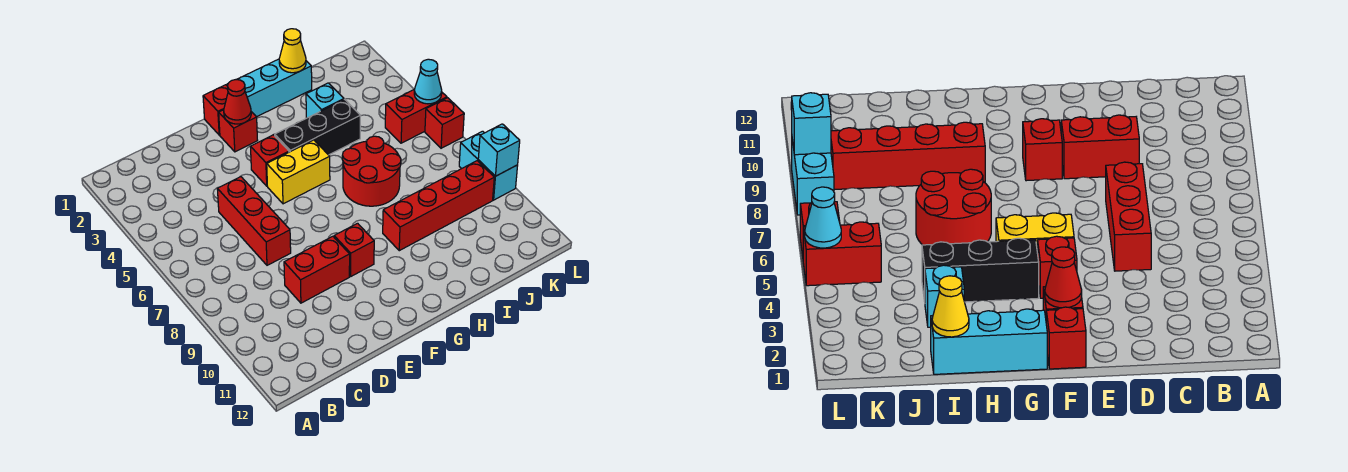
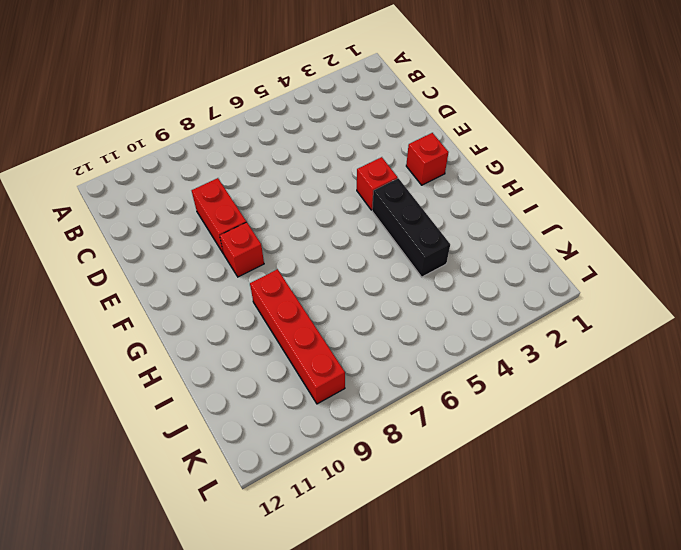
none -> red brick D5:D7 level 1
none -> red brick F1 level 1
none -> yellow brick F5:G5 level 1

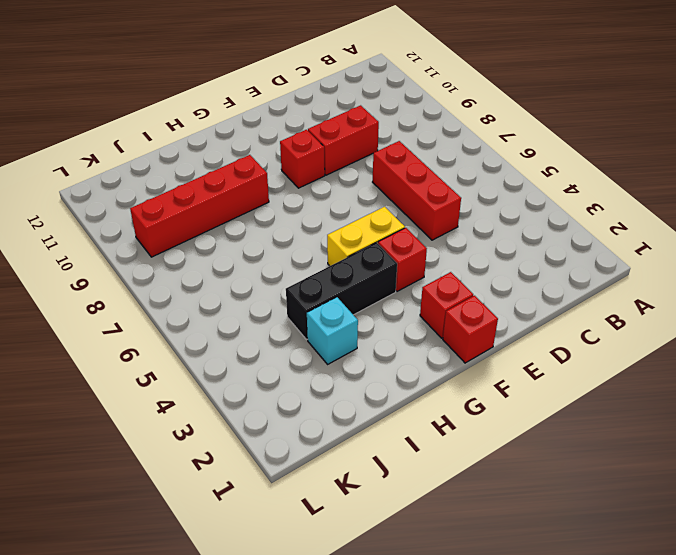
none -> cyan brick G1:I1 level 1
none -> red round brick H6:I7 level 1
none -> red brick K5:L5 level 1

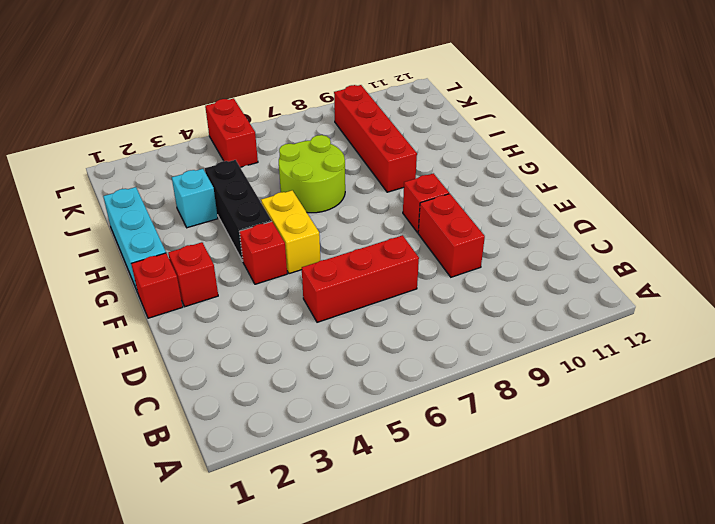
lime round brick H6:I7 level 1 -> red round brick H6:I7 level 1
none -> red brick L6 level 1
none -> cyan brick L8:L9 level 1
none -> red cone F2 level 2

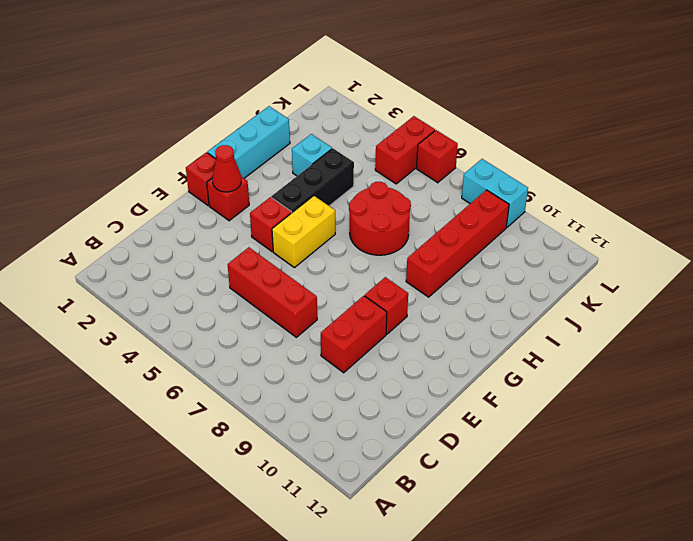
none -> yellow cone I1 level 2
none -> cyan cone L5 level 2
none -> cyan brick L9 level 2

